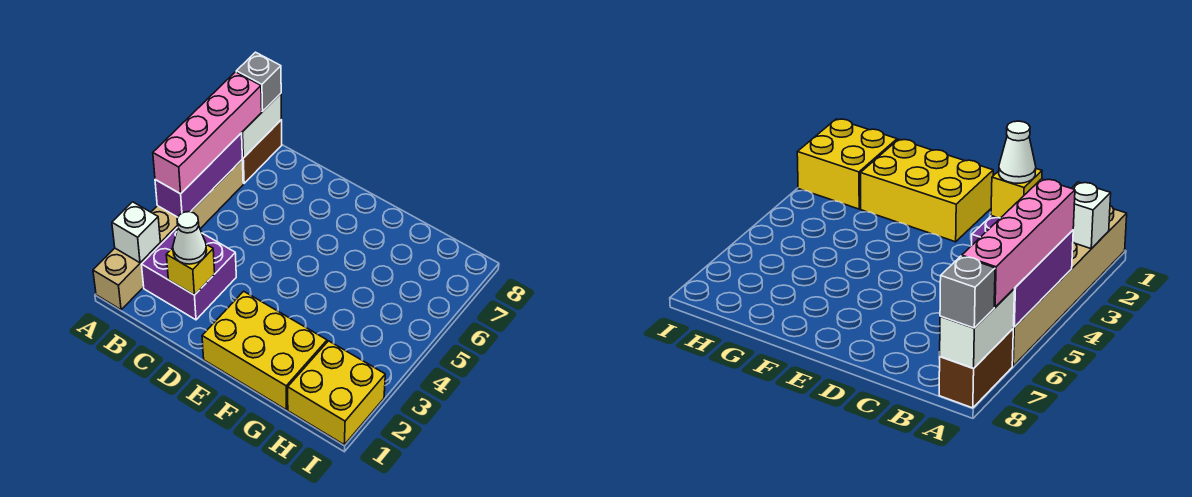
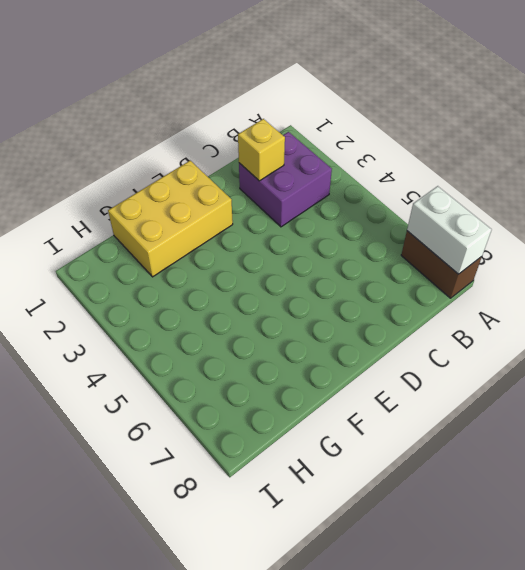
none -> tan brick A1:A6 level 1
none -> yellow brick H1:I2 level 1
none -> white brick A2 level 2

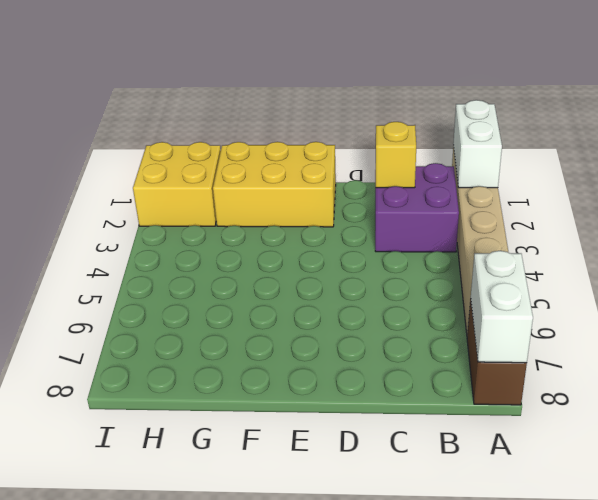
white brick A1:A2 level 2 -> white brick A2 level 2
none -> purple brick A4:A6 level 2
none -> pink brick A4:A7 level 3
none -> grey brick A8 level 3

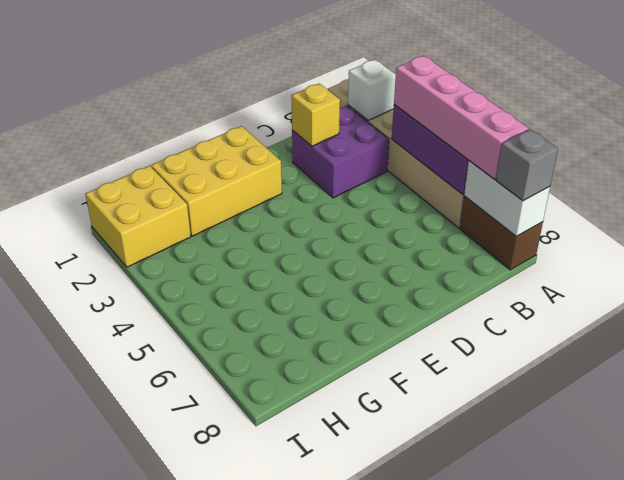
none -> white cone C2 level 3

